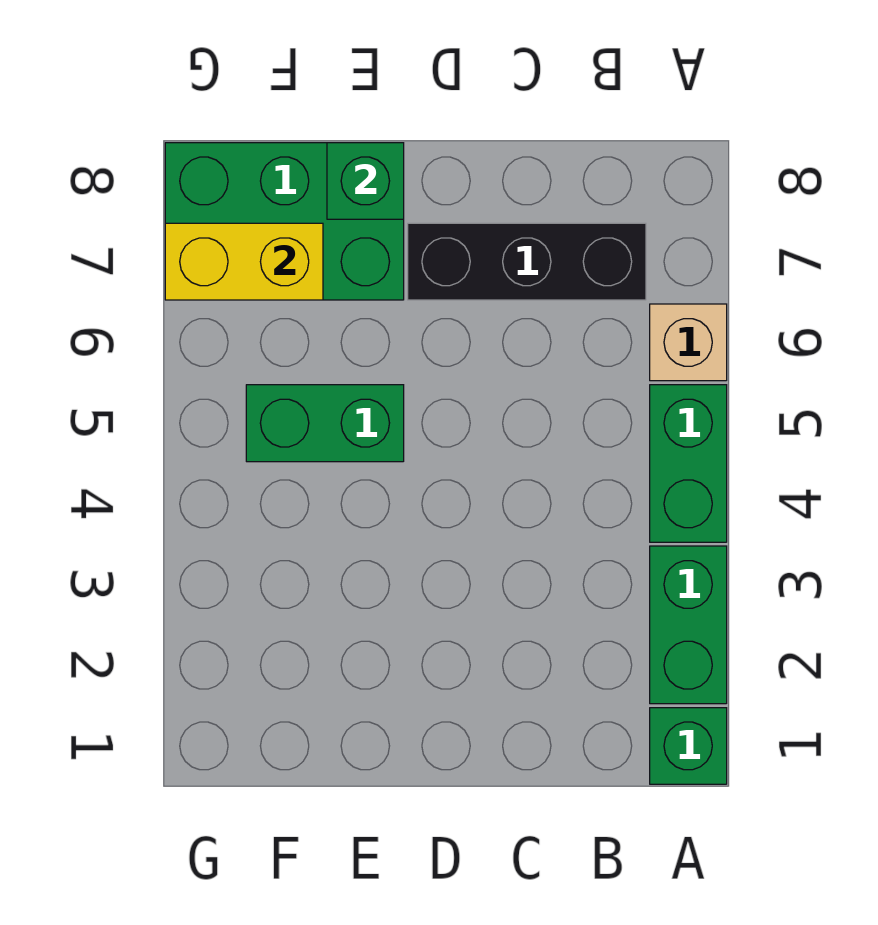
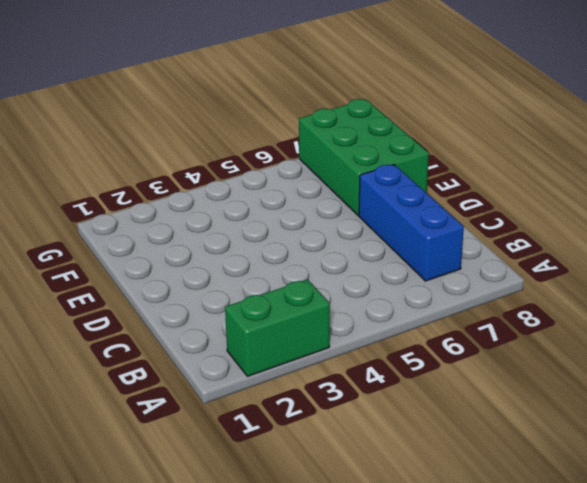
blue brick B7:D7 level 1 -> black brick B7:D7 level 1
none -> green brick A1 level 1
none -> green brick A4:A5 level 1

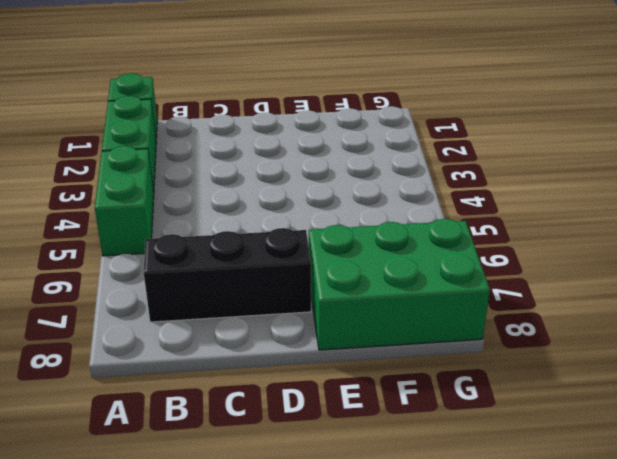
none -> tan brick A6 level 1
none -> green brick E5:F5 level 1

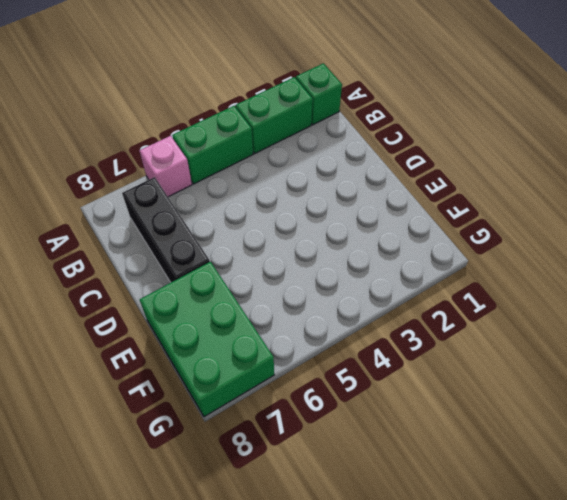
pink brick A6 level 1 -> tan brick A6 level 1
none -> green brick E5:F5 level 1
none -> green brick E8 level 2

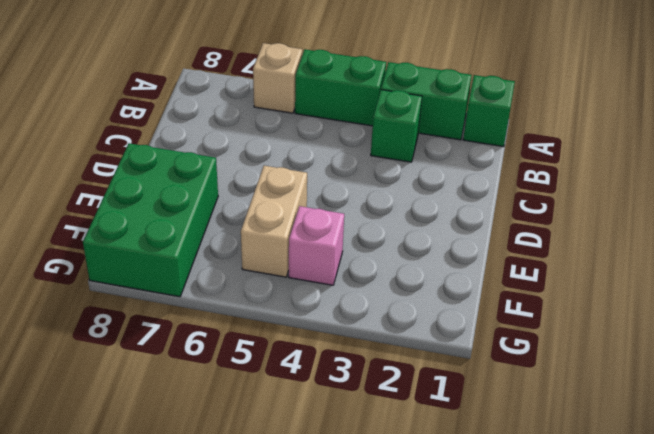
green brick B3 level 1 -> green brick E8 level 2
tan brick E5:F5 level 1 -> green brick E5:F5 level 1
pink brick F4 level 1 -> none
none -> black brick B7:D7 level 1
none -> yellow brick F7:G7 level 2

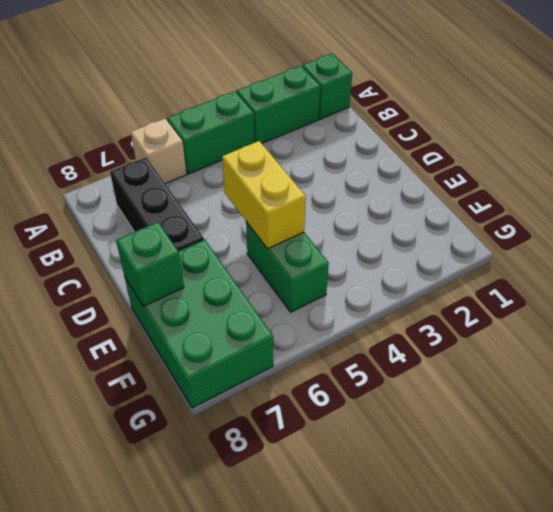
yellow brick D5:E5 level 2 -> yellow brick F7:G7 level 2

